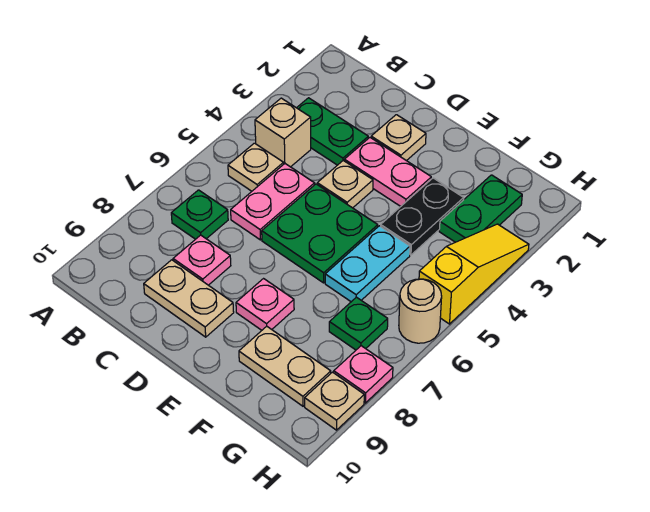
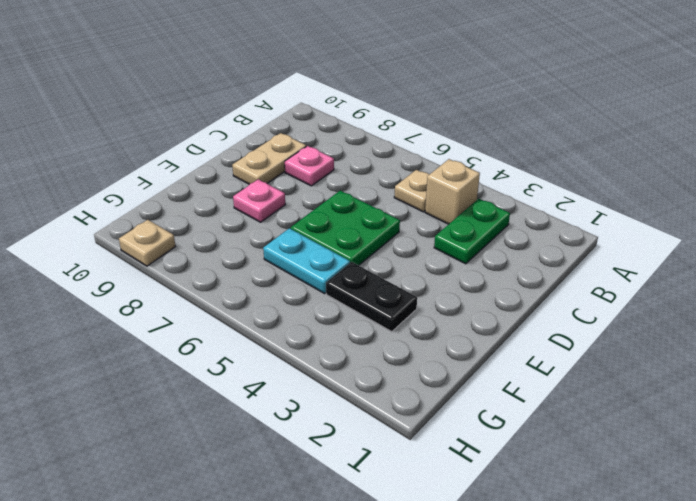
none -> green plate B7 level 1
none -> pink plate C5:C6 level 1
none -> tan plate D2 level 1

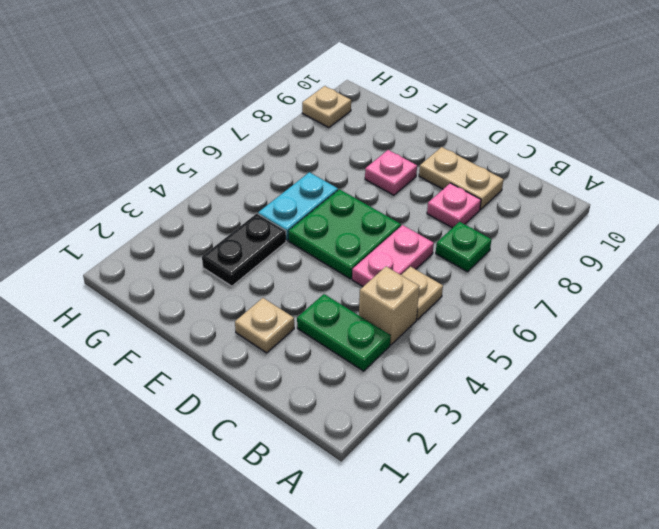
none -> pink plate D3:E3 level 1
none -> tan plate D4 level 1
none -> tan plate F9:G9 level 1

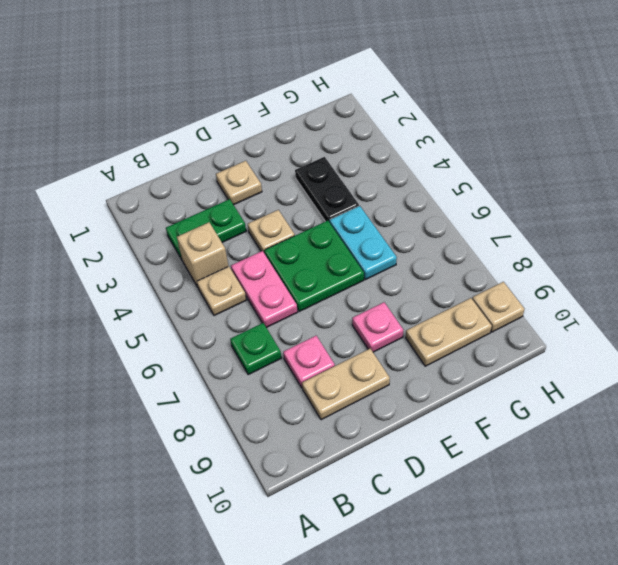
none -> pink plate D3:E3 level 1
none -> green plate G2:G3 level 1
none -> green plate G7 level 1

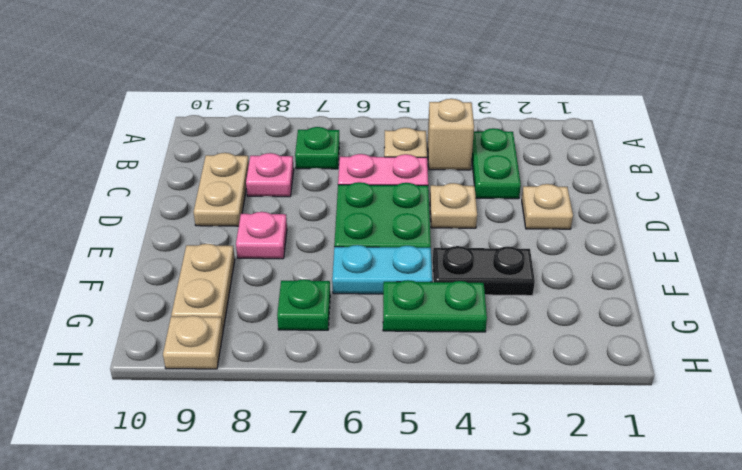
green plate G4:G5 level 1 -> green plate G2:G3 level 1
none -> pink plate D3:E3 level 1
none -> yellow slope H3:H5 level 1 top 5
none -> tan round brick H6 level 1

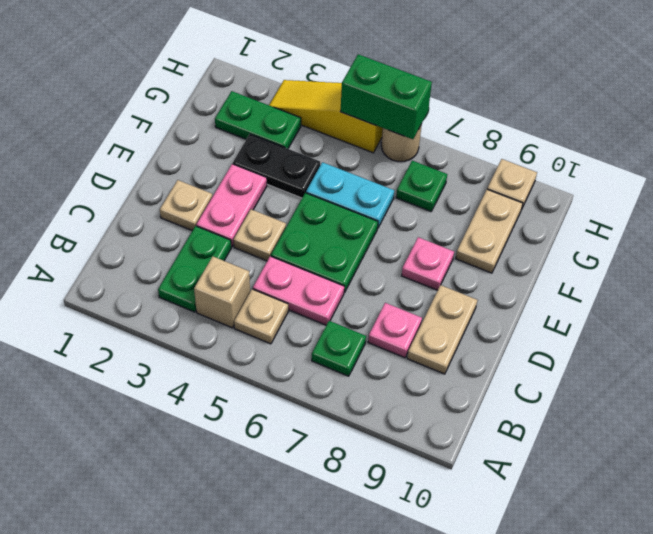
green brick H5:H6 level 2 -> none
none -> pink plate H8 level 1

